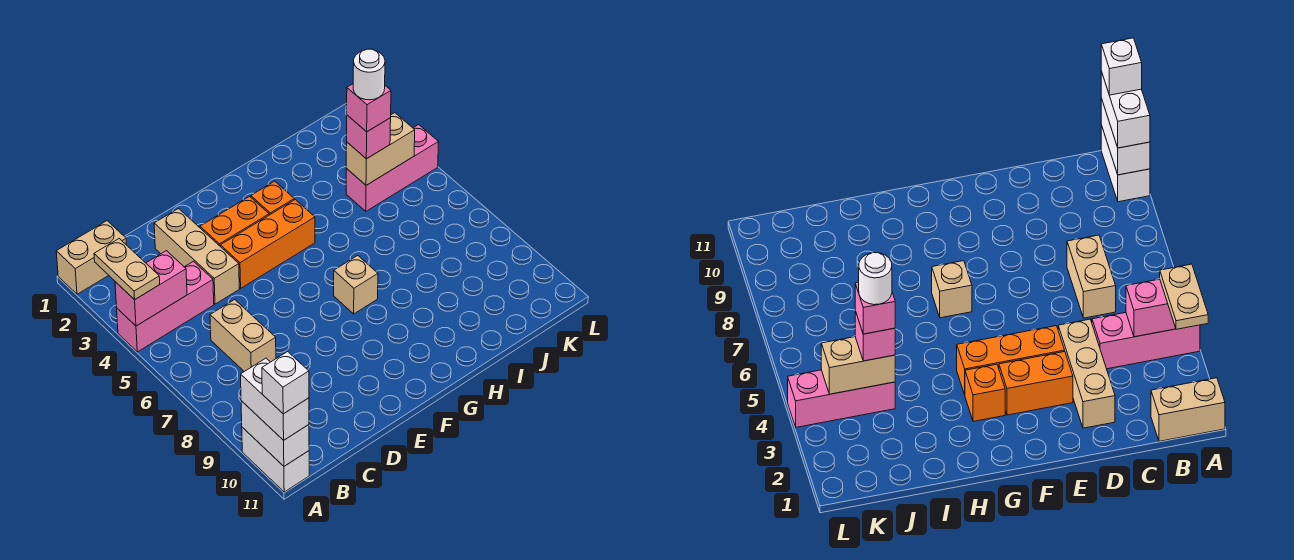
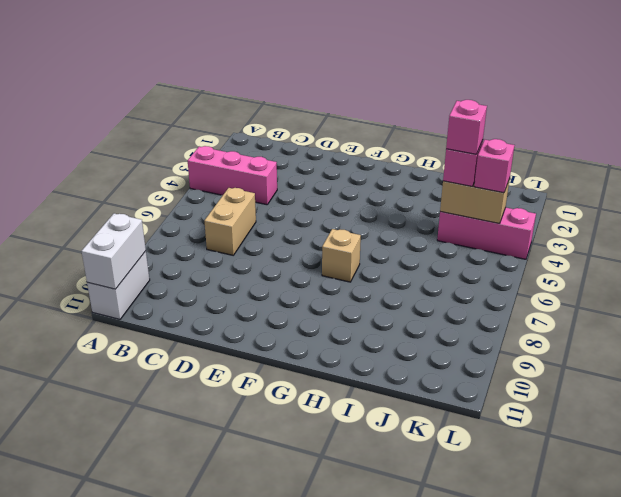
pink brick K4 level 3 -> none
none -> tan brick A1:B1 level 1
none -> tan brick D2:D4 level 1
none -> orange brick E3:F3 level 1

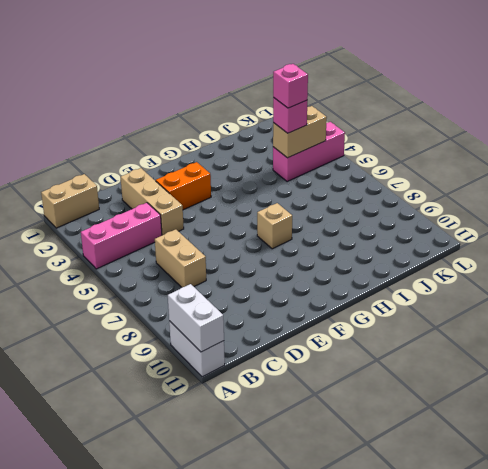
none -> orange brick E4:G4 level 1
none -> orange brick G3 level 1
none -> pink brick A4:B4 level 2

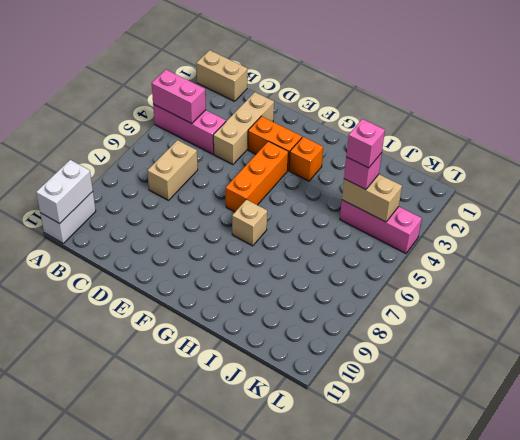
orange brick F4:F6 level 1 -> orange brick E4:G4 level 1
none -> tan plate A3:A4 level 3
none -> white brick A10:A11 level 3
none -> white brick A11 level 4

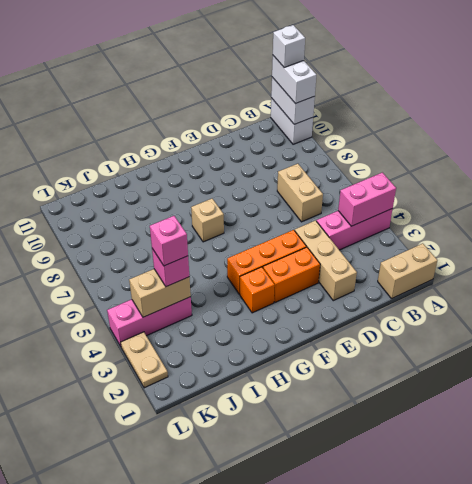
tan plate L2:L3 level 1 -> tan plate A3:A4 level 3
none -> white round brick J4 level 5

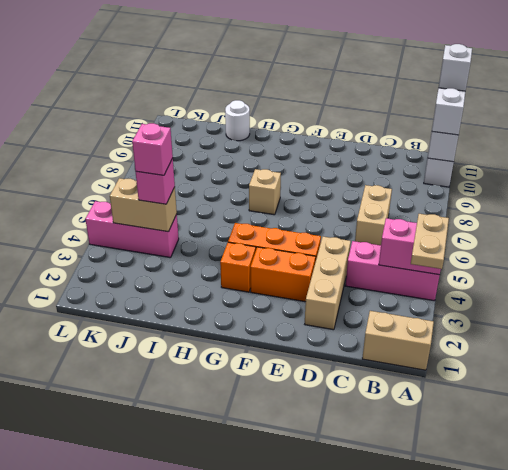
white round brick I11 level 1 -> white round brick J4 level 5

